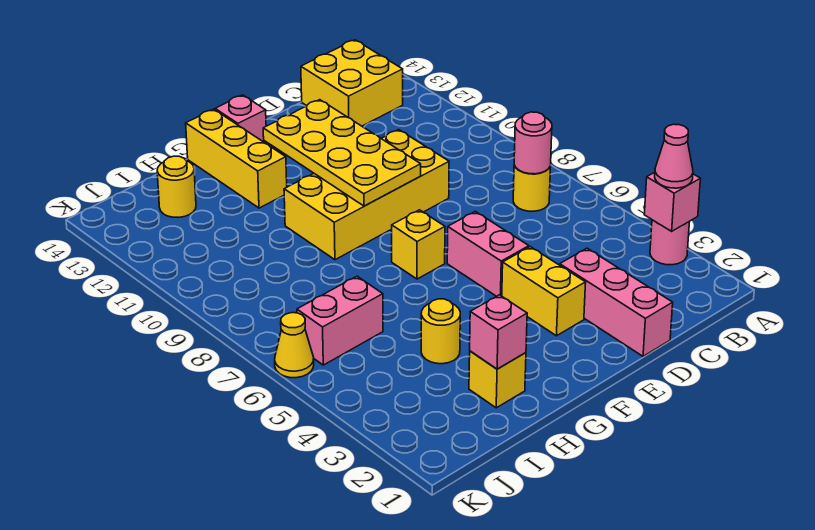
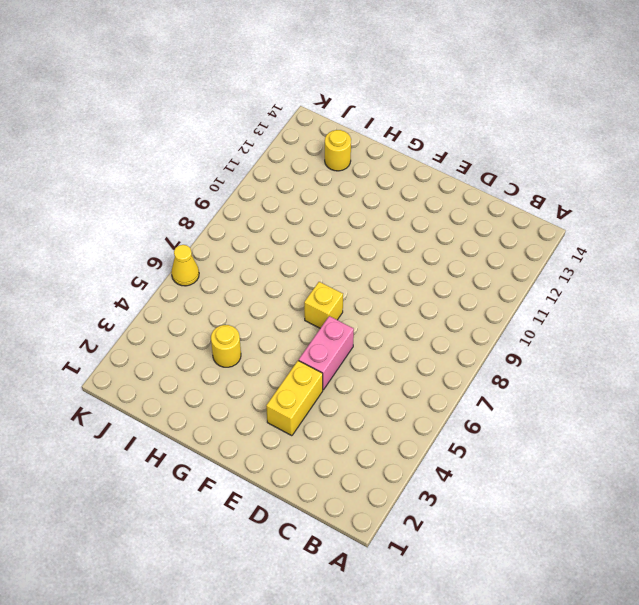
none -> pink round brick A3 level 1
none -> yellow round brick B7 level 1
none -> yellow brick B13:C14 level 1

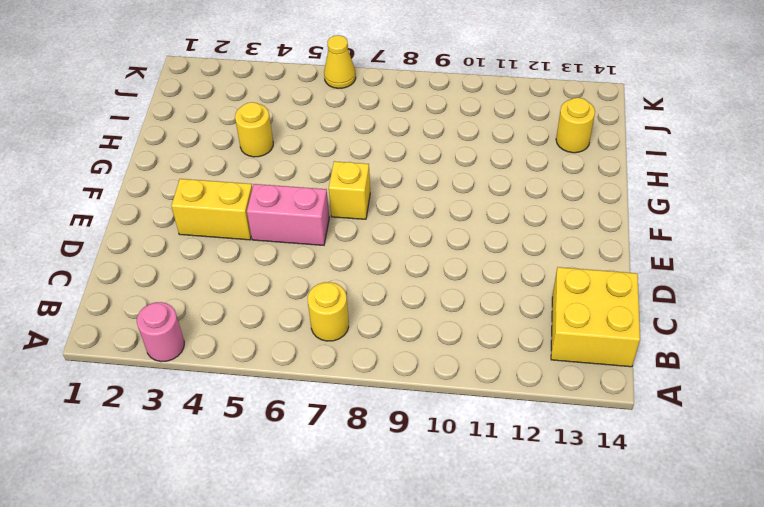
none -> pink brick D1:D3 level 1
none -> yellow brick D9:G10 level 1
none -> pink brick F14 level 1

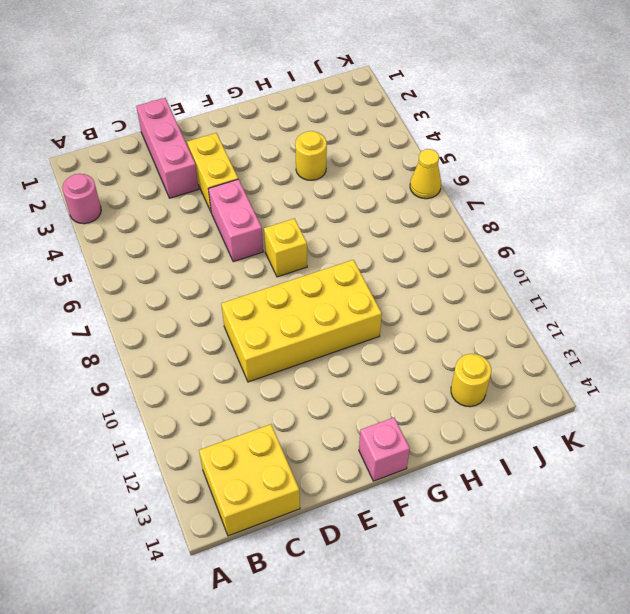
none -> yellow round brick B7 level 1
none -> yellow brick G12:G14 level 1
none -> yellow brick H2 level 1

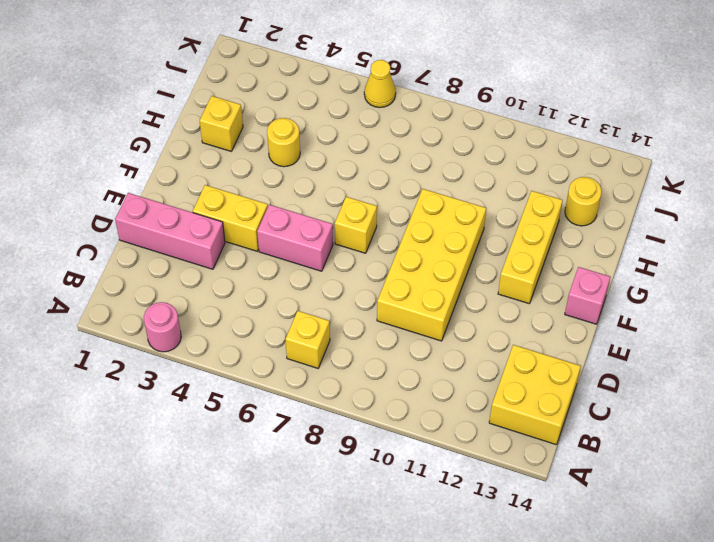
yellow brick B7 level 1 -> yellow round brick B7 level 1
yellow brick F12:H12 level 1 -> yellow brick G12:G14 level 1
none -> pink brick I6:J6 level 1
none -> pink brick A3 level 2
none -> pink round brick B7 level 2

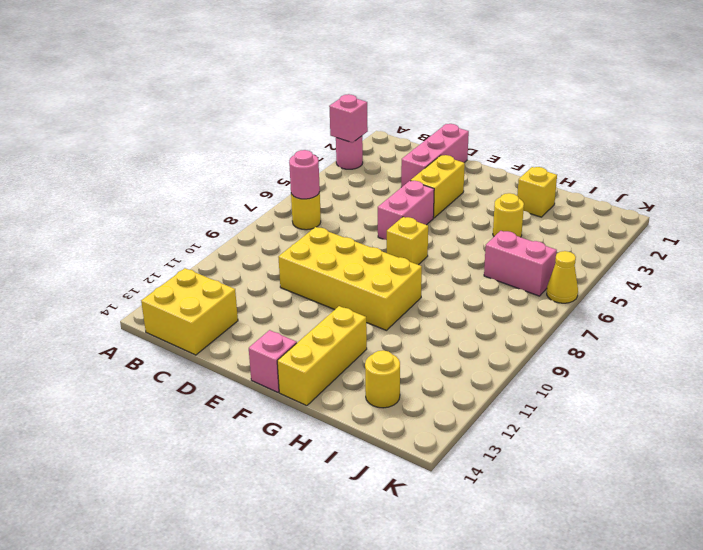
none -> yellow plate E9:F12 level 2
none -> pink brick H2 level 2
none -> pink cone A3 level 3

